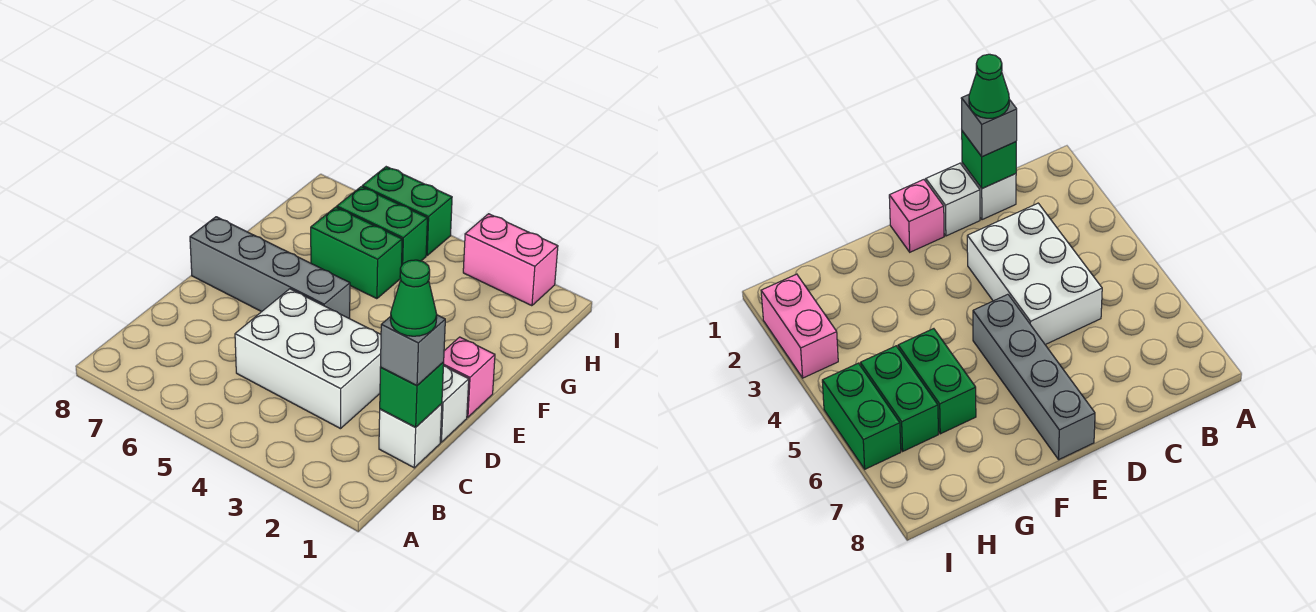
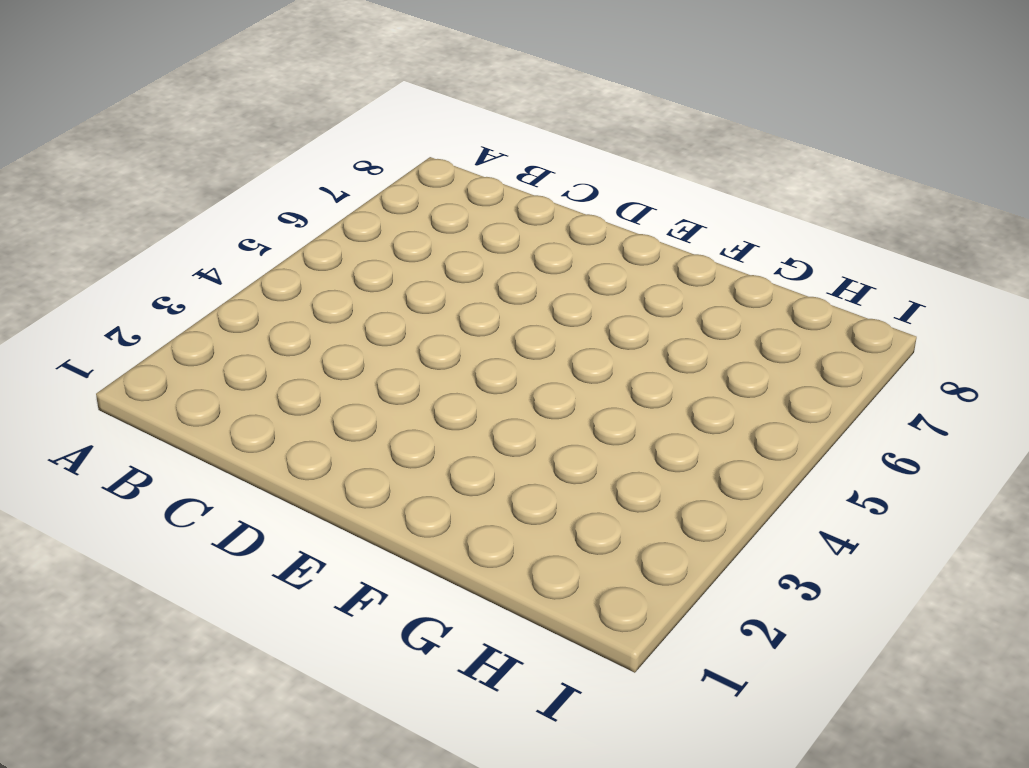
none -> white brick C1 level 1
none -> white brick C3:D5 level 1
none -> white brick D1 level 1

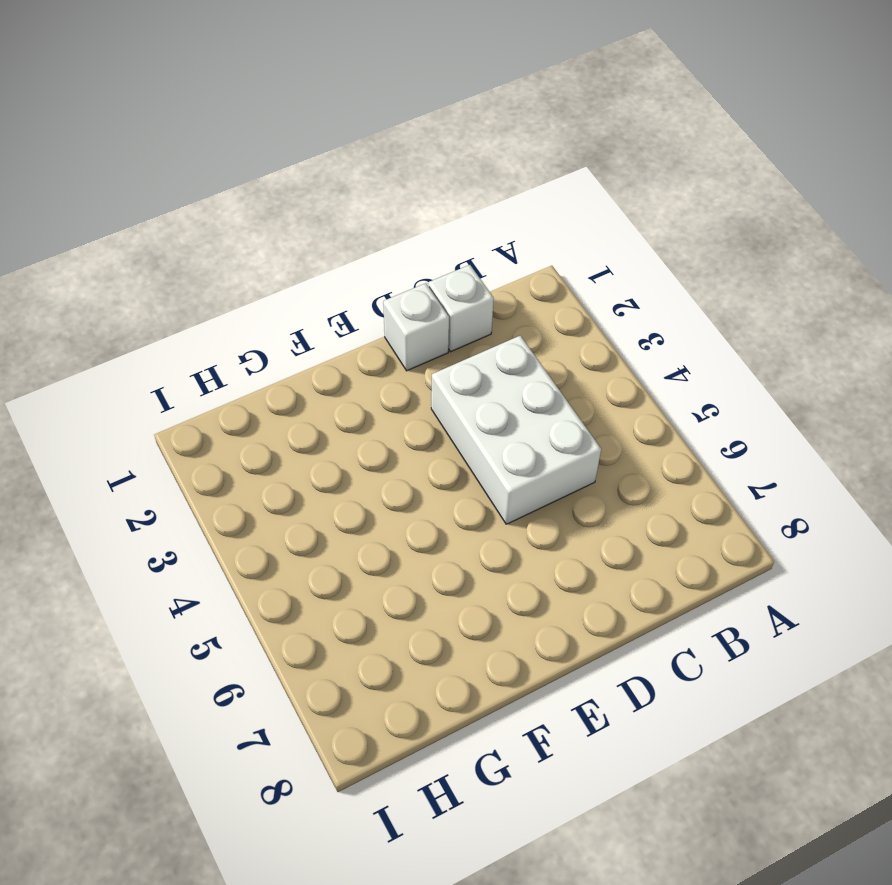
none -> pink brick E1 level 1
none -> grey brick E5:E8 level 1
none -> green brick G5:G6 level 1

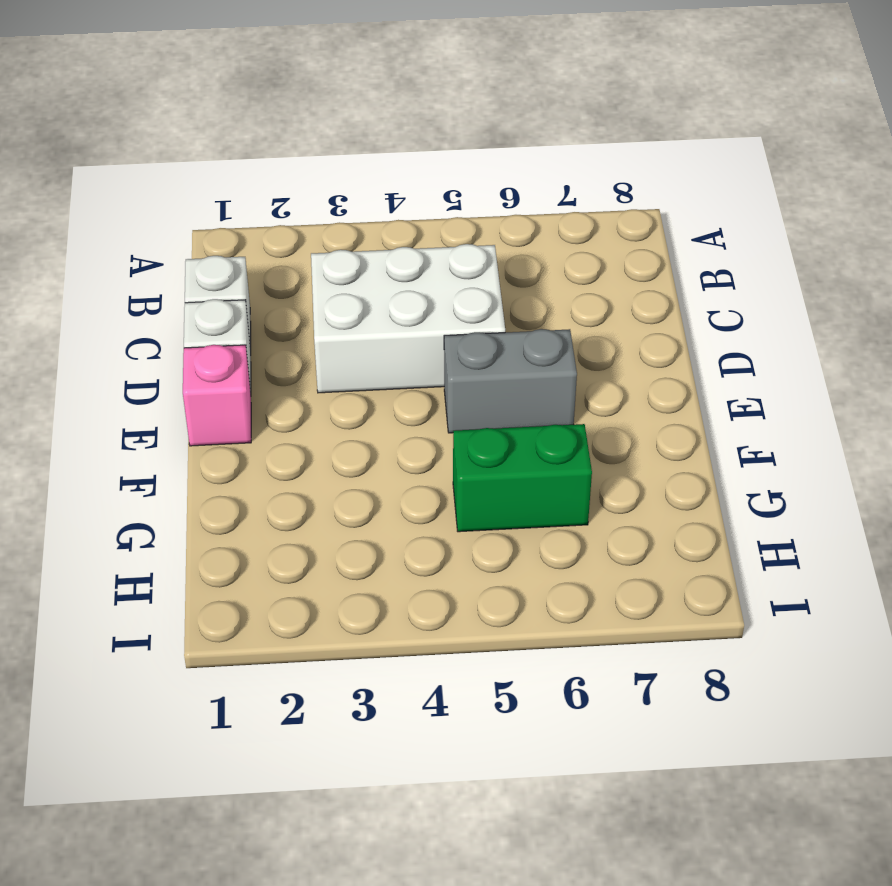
grey brick E5:E6 level 1 -> grey brick E5:E8 level 1
none -> green brick H5:H6 level 1
none -> pink brick I2:I3 level 1
none -> green brick I5:I6 level 1

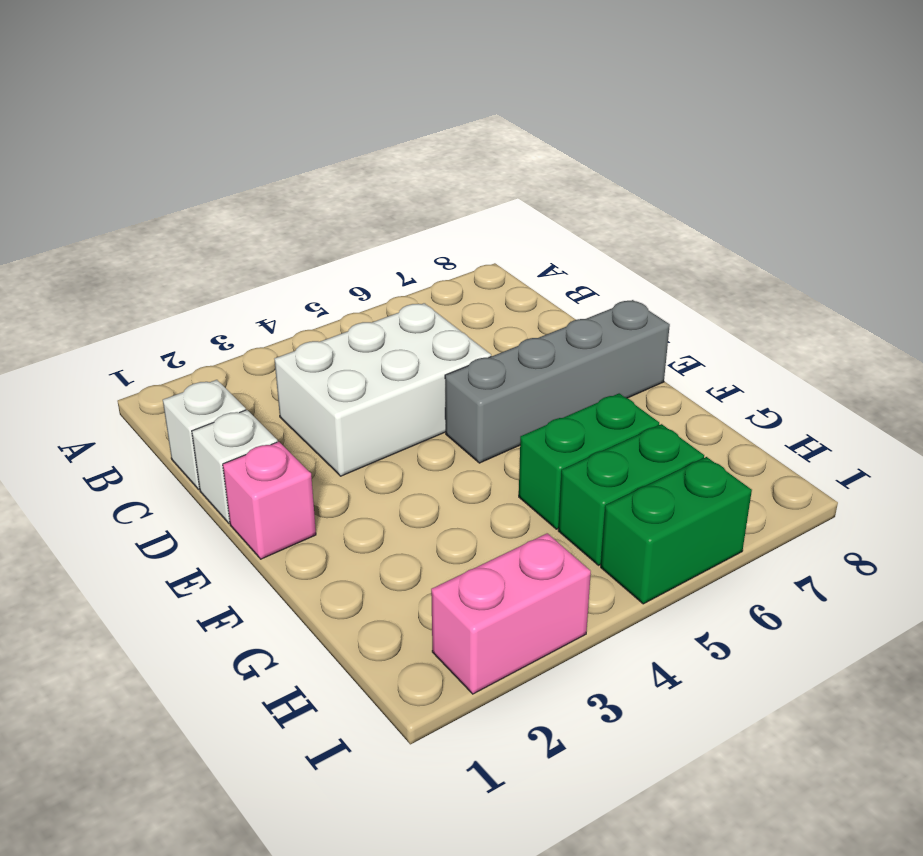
none -> green brick C1 level 2
none -> grey brick C1 level 3
none -> green cone C1 level 4

